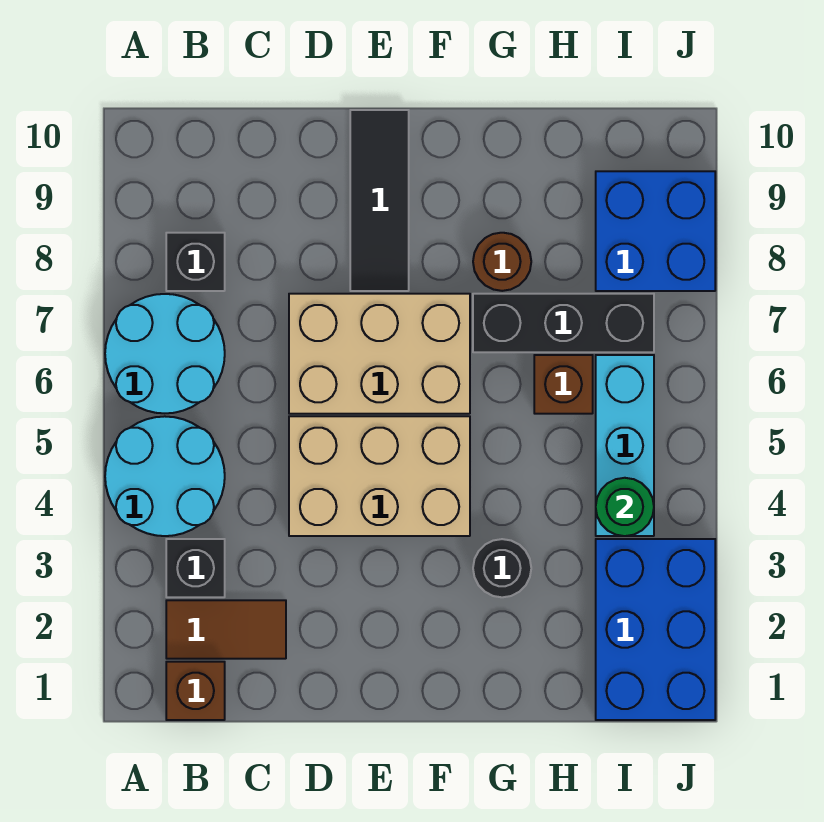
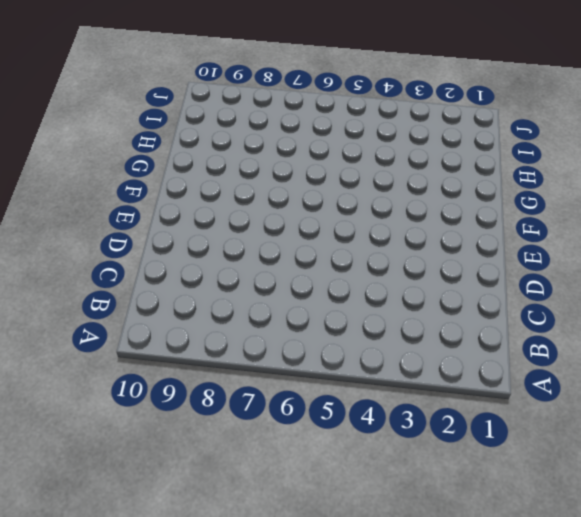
none -> cyan round brick A4:B5 level 1
none -> cyan round brick A6:B7 level 1
none -> brown brick B1 level 1

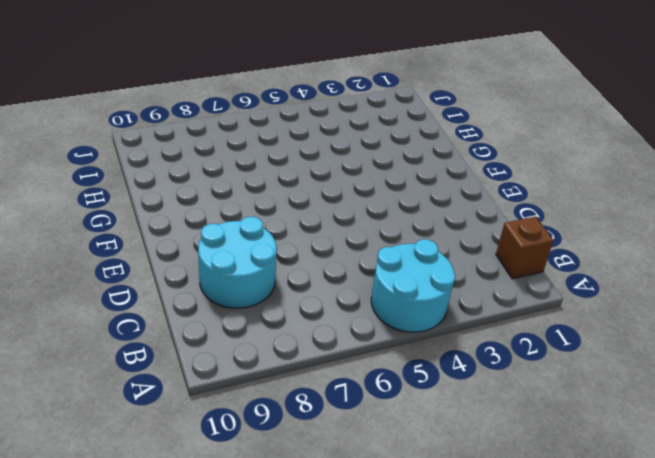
cyan round brick C8:D9 level 1 -> cyan round brick A6:B7 level 1
none -> brown tile B2:C2 level 1
none -> black brick B3 level 1
none -> black brick B8 level 1

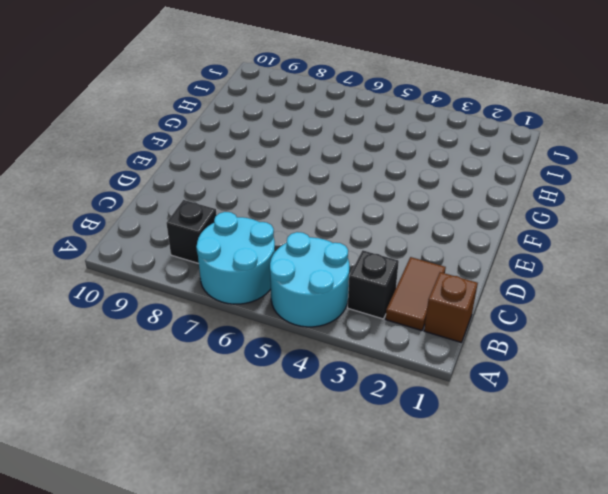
none -> tan brick D4:F5 level 1
none -> tan brick D6:F7 level 1
none -> black tile E8:E10 level 1

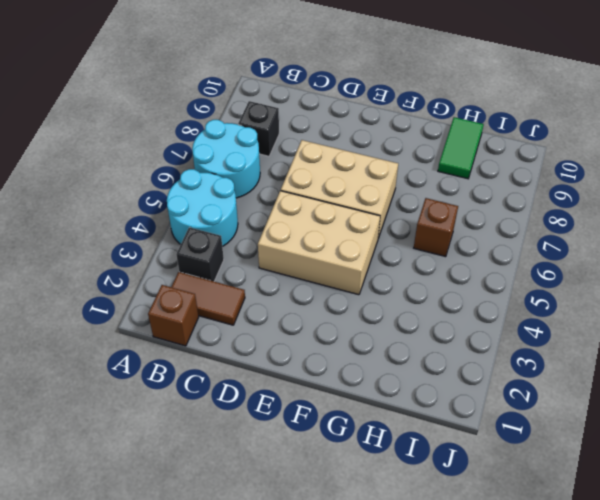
green tile H9:H10 level 1 -> none
none -> black tile E8:E10 level 1
none -> black round brick G3 level 1
none -> black brick G7:I7 level 1

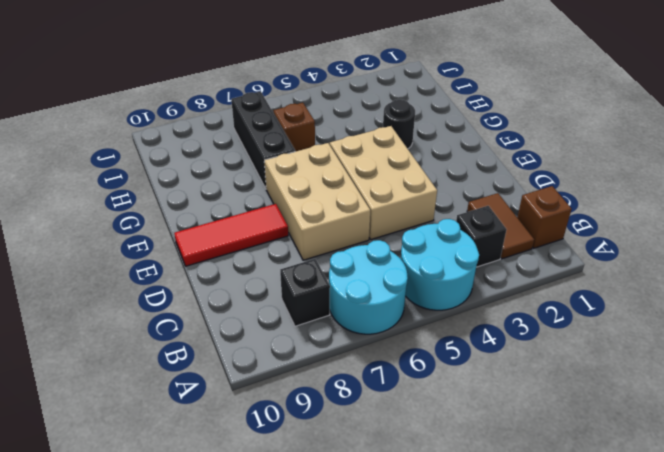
red tile E8:E10 level 1 -> black tile E8:E10 level 1
none -> brown round brick G8 level 1
none -> blue brick I1:J3 level 1
none -> cyan brick I4:I6 level 1

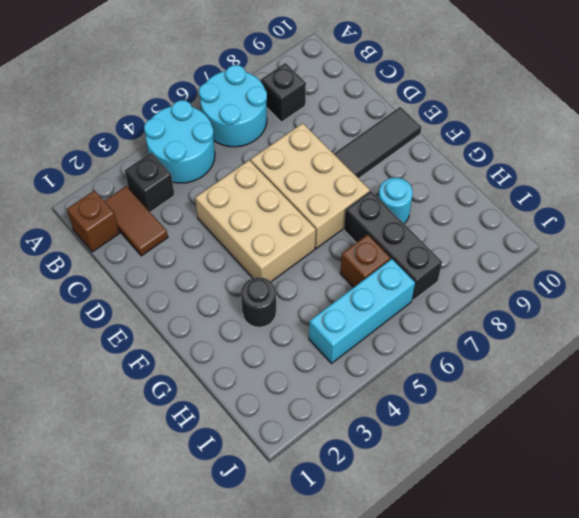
cyan round brick G8 level 1 -> brown round brick G8 level 1
none -> blue brick I1:J3 level 1
none -> blue brick I8:J9 level 1
none -> green round brick I4 level 2

